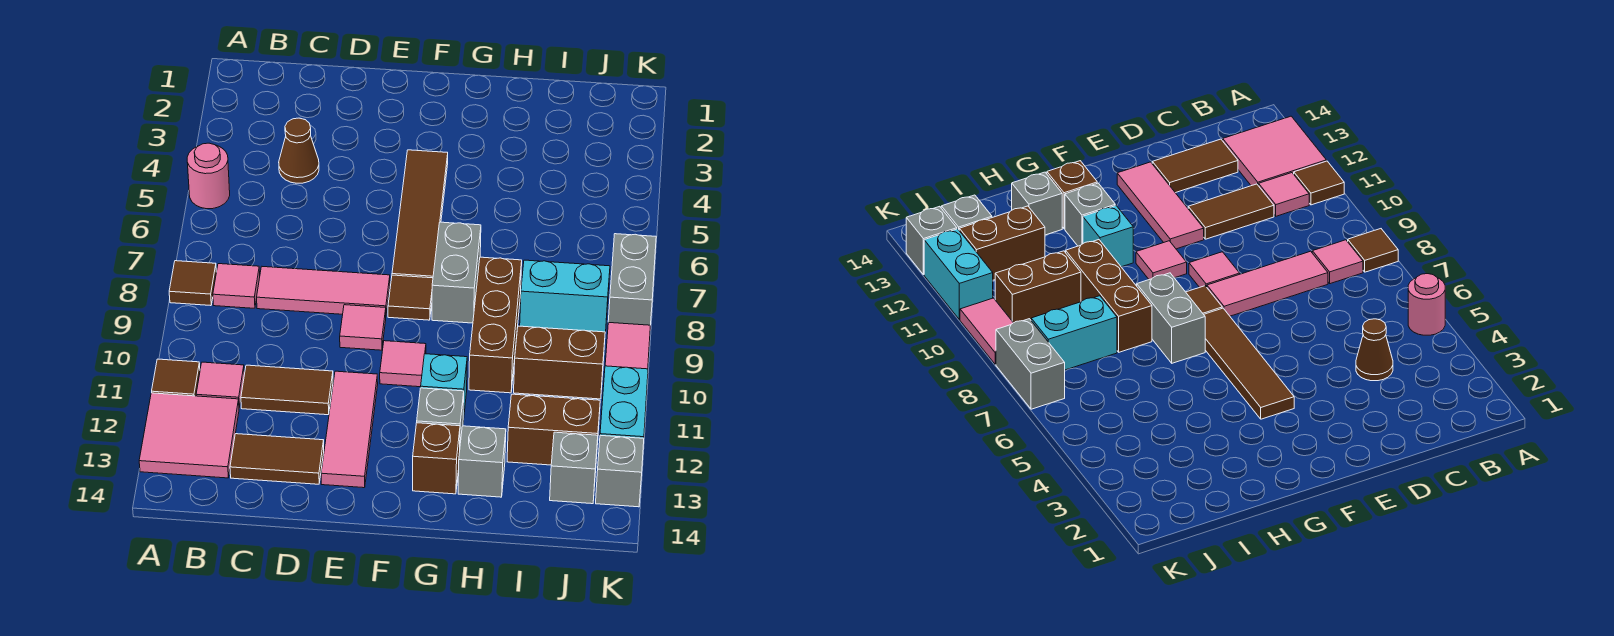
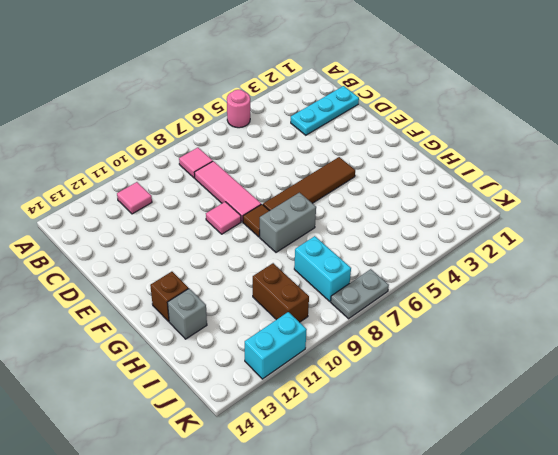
cyan plate C1:C3 level 1 -> none
grey plate K7:K8 level 1 -> grey brick K7:K8 level 1
none -> brown tile A8 level 1
none -> brown tile A11 level 1
none -> pink tile A12:B13 level 1

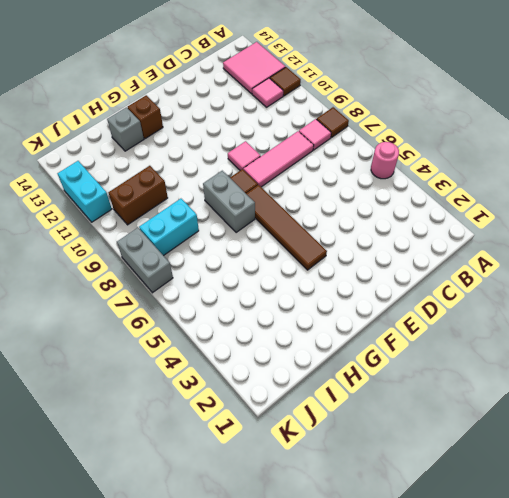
none -> brown cone C4 level 1
none -> brown tile C11:D11 level 1
none -> brown tile C13:D13 level 1

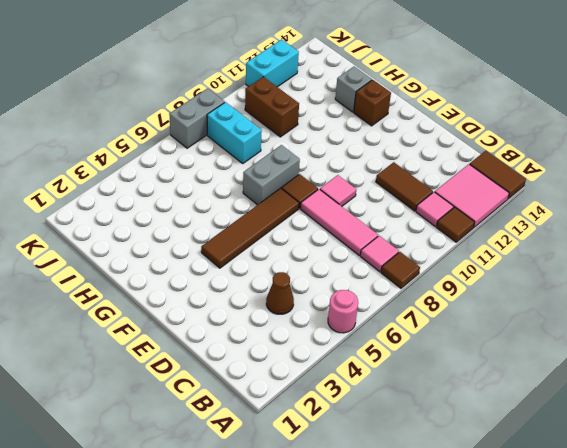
brown tile A14:B14 level 1 -> brown tile C13:D13 level 1
none -> pink tile E11:E13 level 1
none -> pink tile F10 level 1
none -> cyan brick G11 level 1

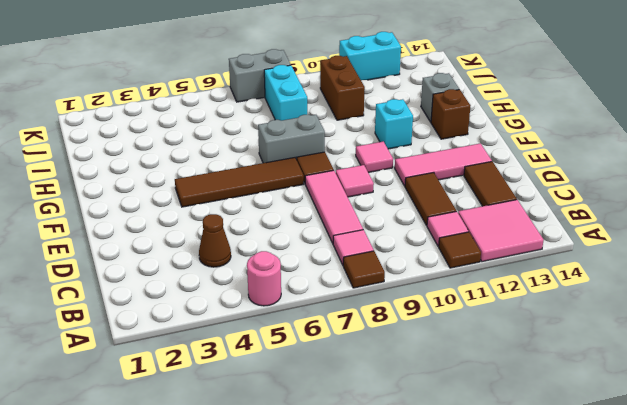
none -> grey brick G12 level 1
none -> brown brick H8:H10 level 1
none -> brown brick I12:J12 level 1

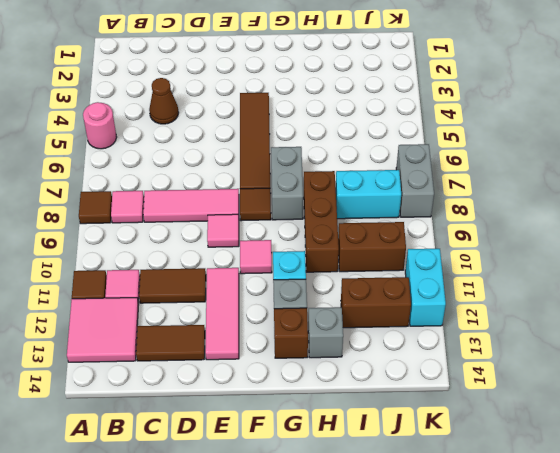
none -> grey brick J13 level 1
none -> pink tile K9:K10 level 1
none -> grey brick K13 level 1

